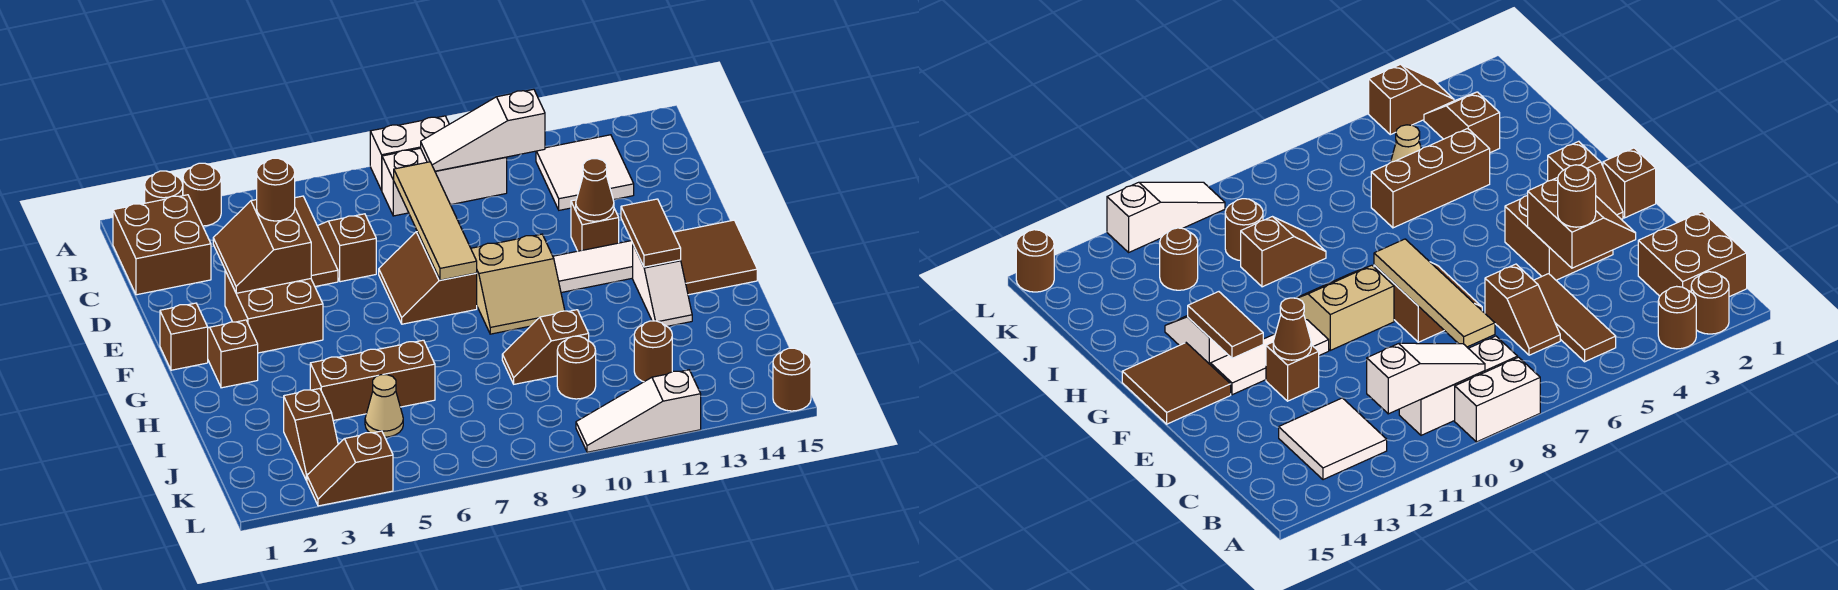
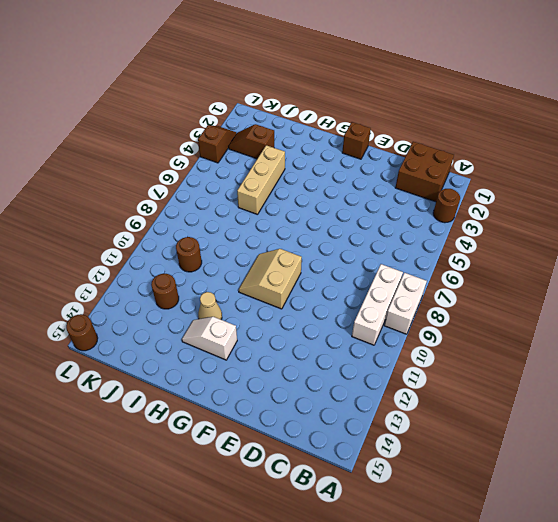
tan cone H12 level 1 -> tan cone J5 level 1
tan brick I4:I6 level 1 -> brown brick I4:I6 level 1
none -> brown round brick A2 level 1
none -> brown tile B5:D5 level 1
none -> white tile B12:C13 level 1
none -> brown slope C6:D6 level 1 top D

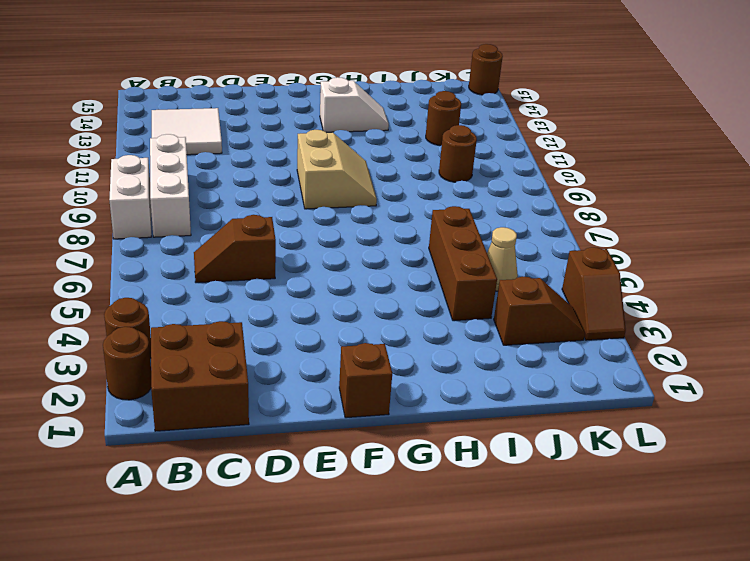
none -> brown tile B5:D5 level 1
none -> brown brick E3:F4 level 1
none -> brown slope E7:F8 level 1 top 8
none -> brown brick E12 level 1

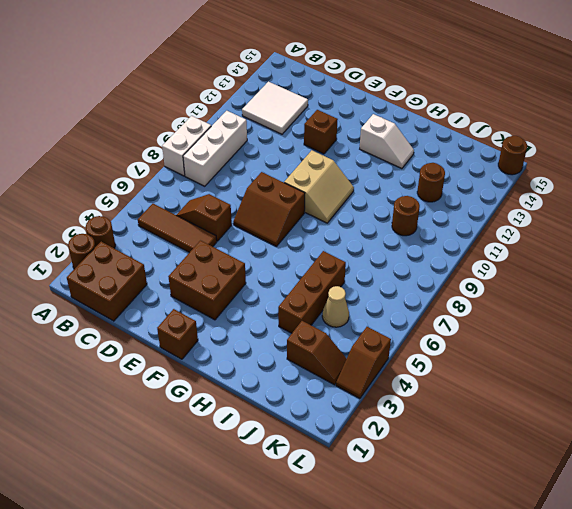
none -> brown slope F2:G2 level 1 top G
none -> white tile F11:F13 level 1
none -> brown tile F14:G15 level 1
none -> brown slope I9:I10 level 1 top 10

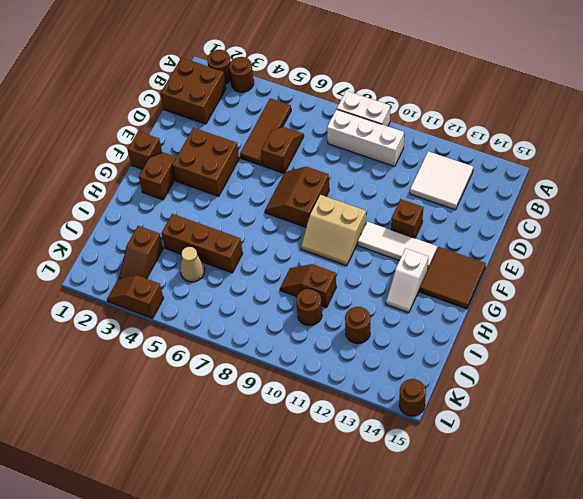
none -> white slope L10:L12 level 1 top 12
none -> white slope B9:B11 level 2 top 11
none -> tan tile C8:F8 level 2
none -> brown slope D3:E4 level 2 top 4

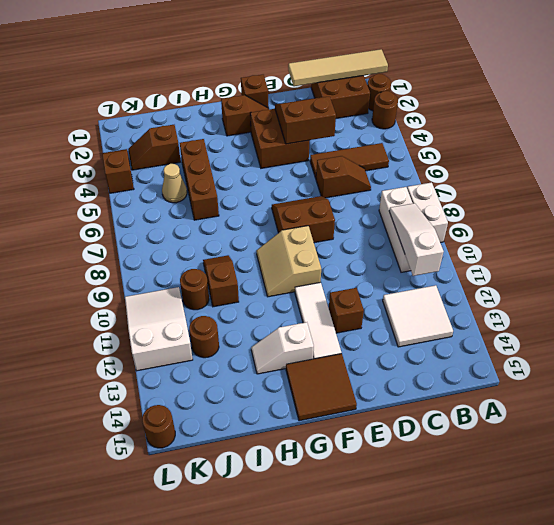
tan tile A1:D1 level 2 -> tan tile C8:F8 level 2
white slope K10:L12 level 1 top 12 -> white slope L10:L12 level 1 top 12
none -> brown cone E12 level 2
none -> brown tile F13:G13 level 2
none -> brown round brick D4 level 3

